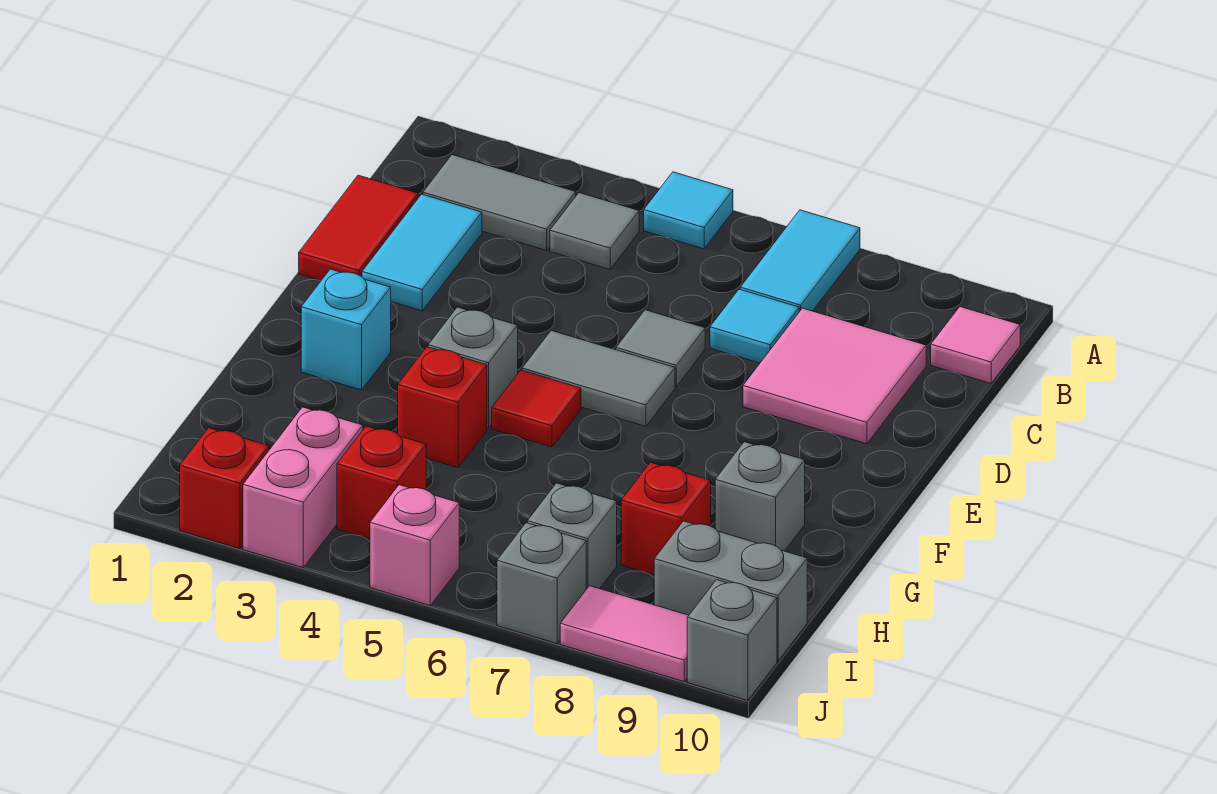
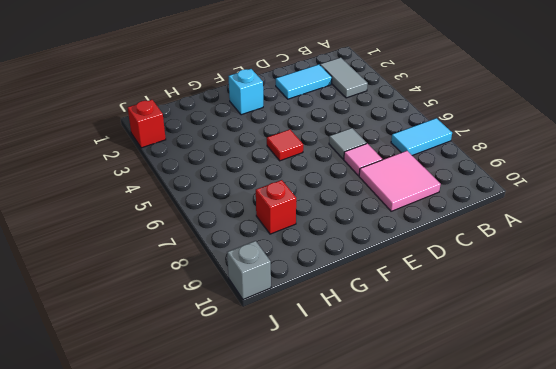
pink tile D7 level 1 -> pink tile B10 level 1
none -> cyan tile A5 level 1
none -> grey tile B4 level 1
none -> red tile C1:D1 level 1

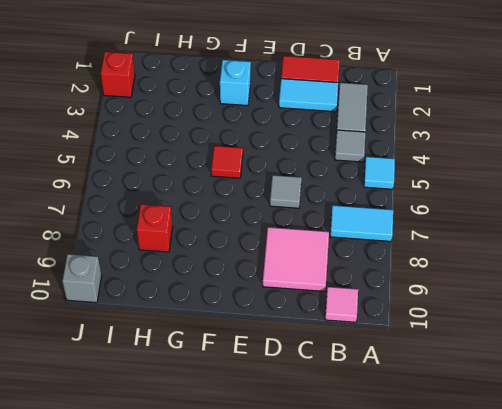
none -> cyan tile C7 level 1
none -> grey tile E5:E6 level 1
none -> grey brick F4 level 1

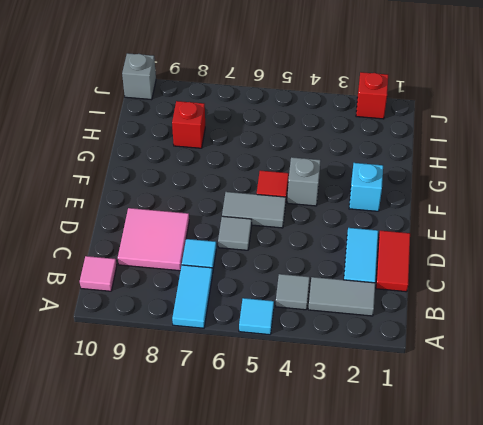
none -> red brick G4 level 1
none -> grey brick G9 level 1
none -> pink brick I3:J3 level 1

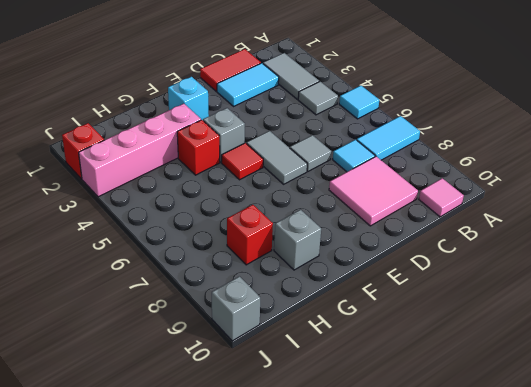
pink brick G3:J3 level 1 -> pink brick I3:J3 level 1
none -> red brick I4 level 1
none -> grey brick I7 level 1
none -> grey brick I9:I10 level 1

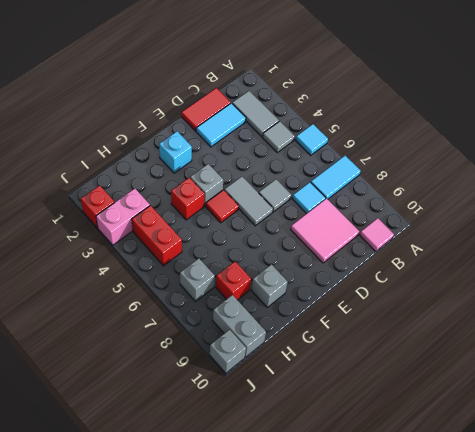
red brick I4:I5 level 1 -> red brick I4 level 1
none -> pink brick J5 level 1
none -> grey brick J7 level 1
none -> pink tile J8:J9 level 1

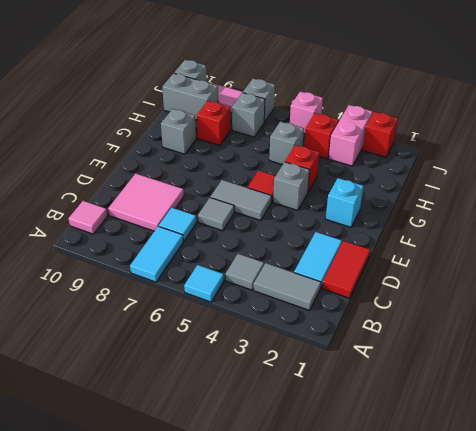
grey brick H5 level 1 -> none

